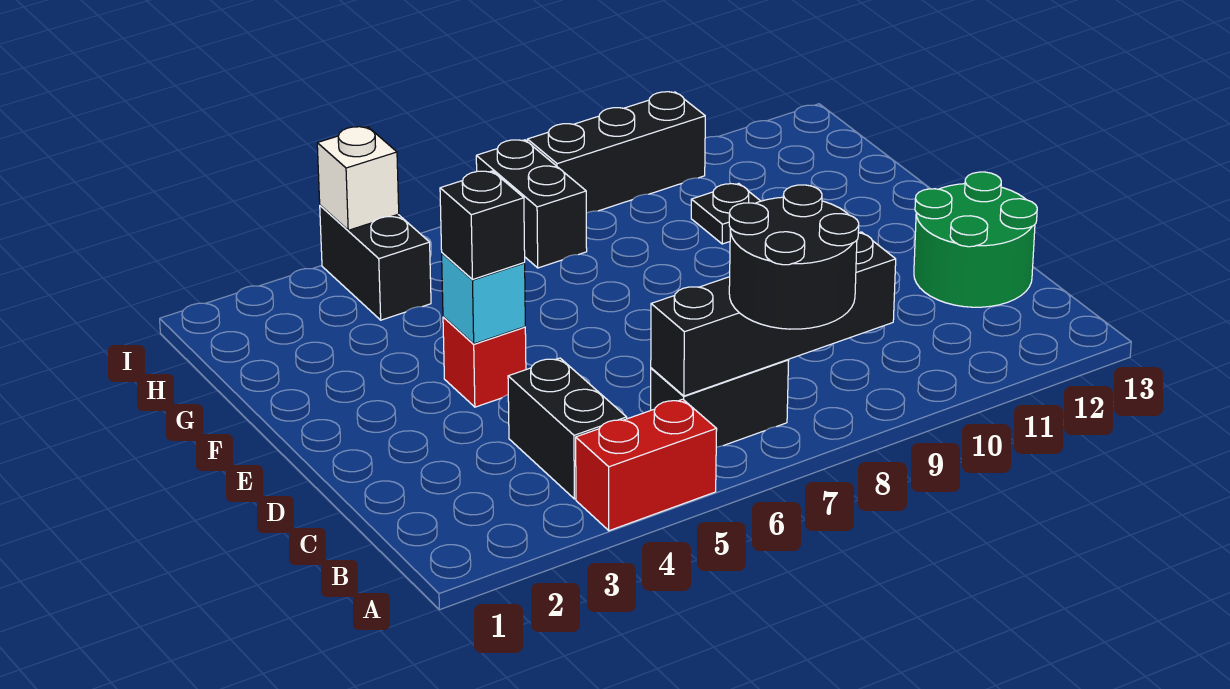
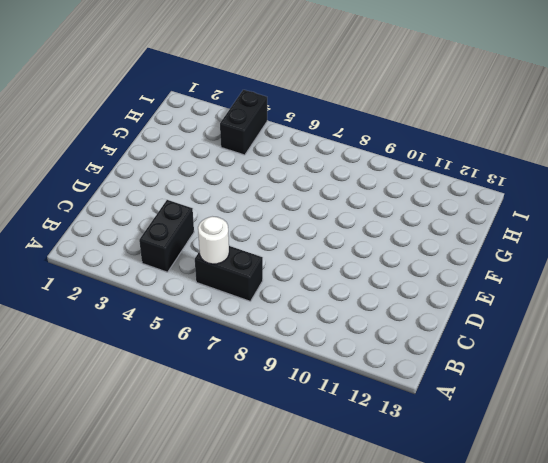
white round brick B6 level 2 -> black brick B6:B9 level 2
none -> red brick A4:A5 level 1
none -> green round brick C12:D13 level 1
none -> red brick E4 level 1

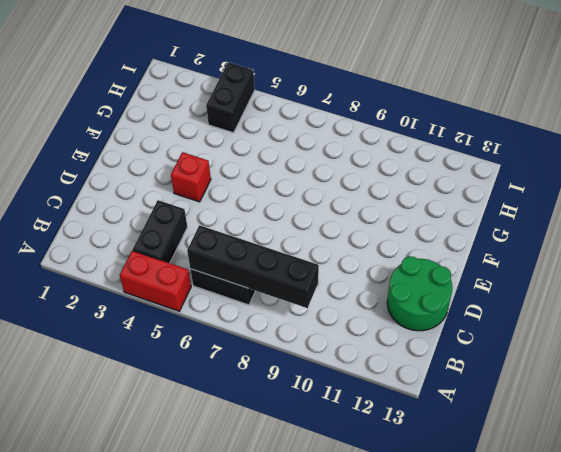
none -> black plate G10 level 1
none -> black brick H7:I7 level 1
none -> black brick I8:I10 level 1

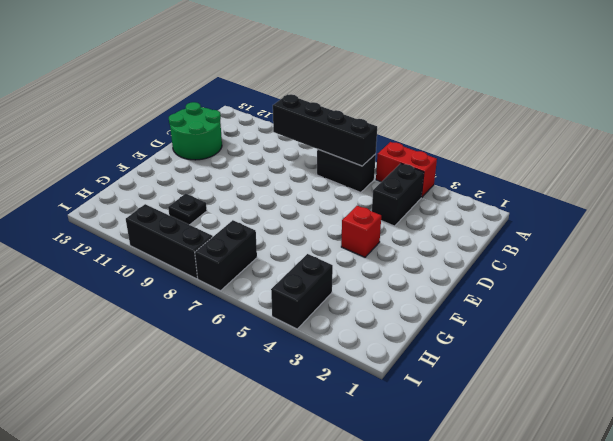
none -> cyan brick E4 level 2
none -> white brick I4 level 2
none -> black round brick A7:B8 level 3

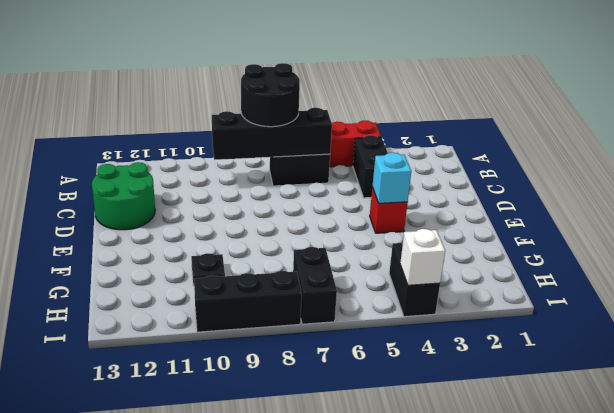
none -> black brick E4 level 3

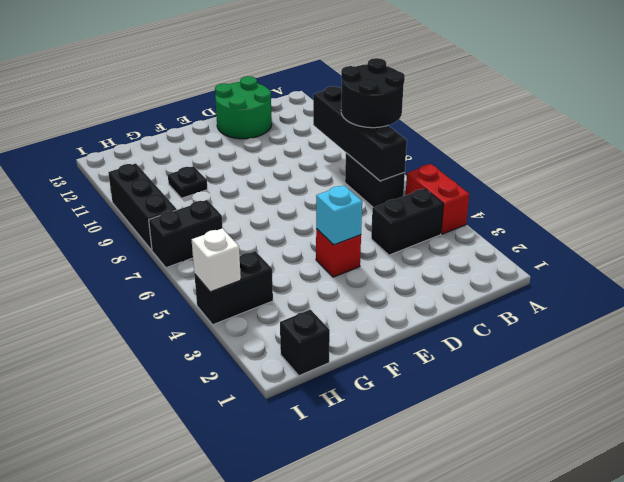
black brick H1 level 1 -> black brick E4 level 3

